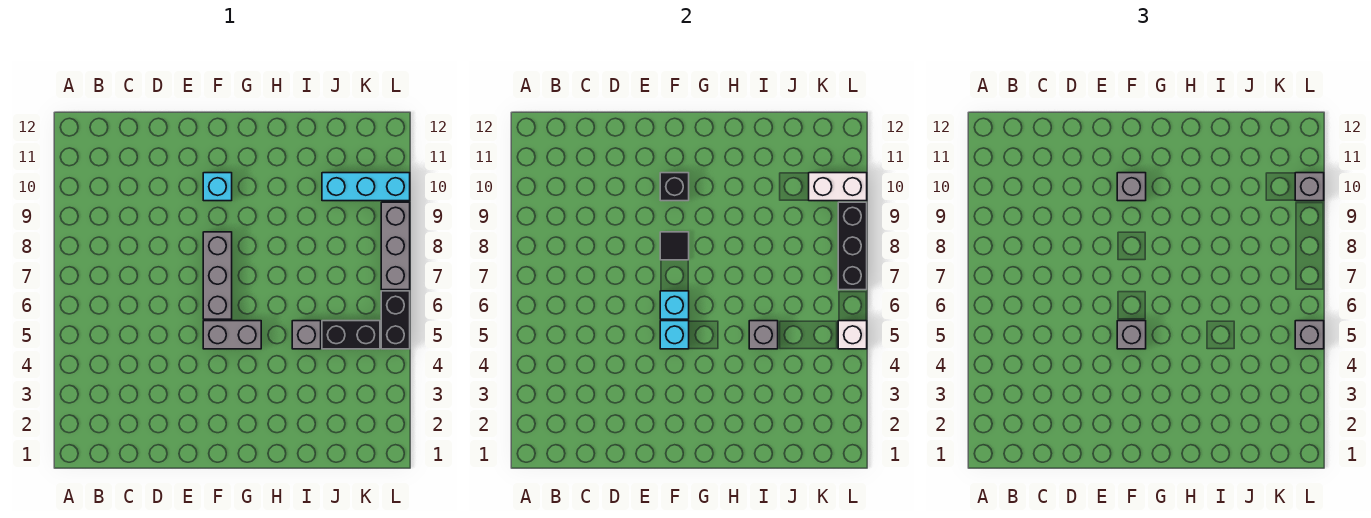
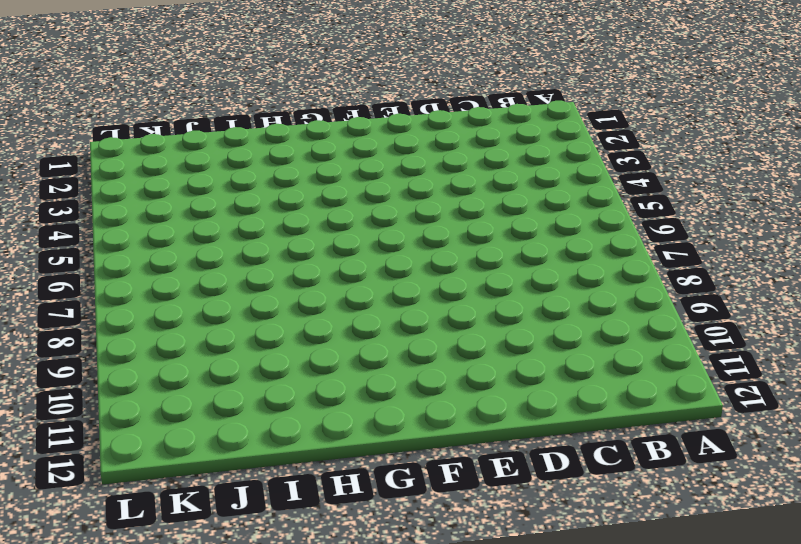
none -> grey brick F5:G5 level 1
none -> grey brick F6:F8 level 1
none -> cyan brick F10 level 1

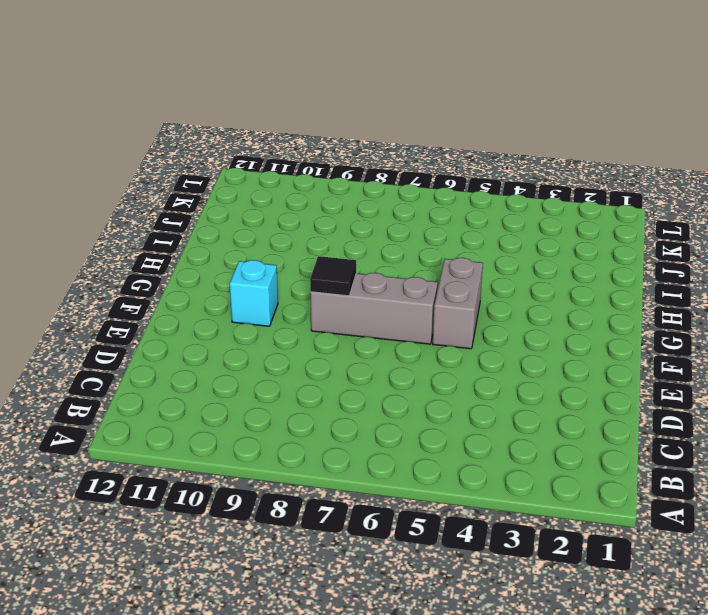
none -> grey brick I5 level 1
none -> black brick J5:K5 level 1
none -> cyan brick J10:L10 level 1

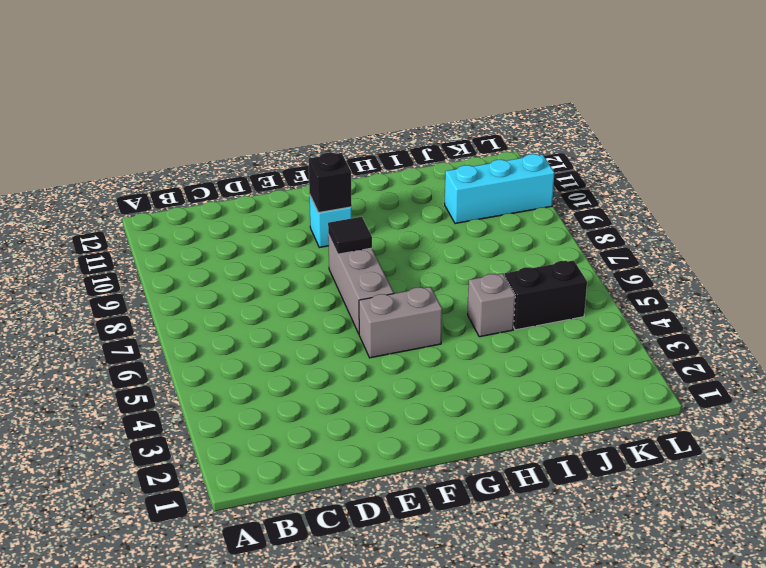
none -> black brick L5:L6 level 1
none -> grey brick L7:L9 level 1
none -> cyan brick F5 level 2

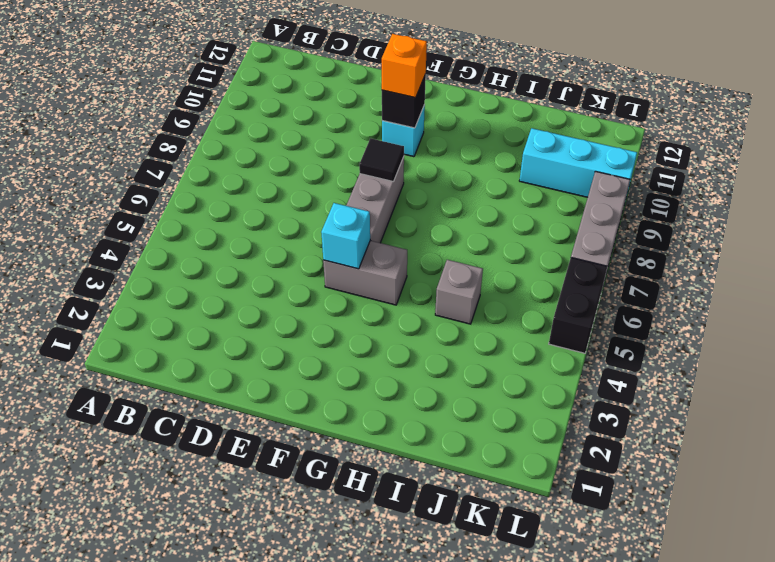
orange brick F10 level 3 -> grey brick F10 level 3
none -> black brick J5:K5 level 1
none -> cyan brick F6 level 2
none -> grey brick I5 level 2

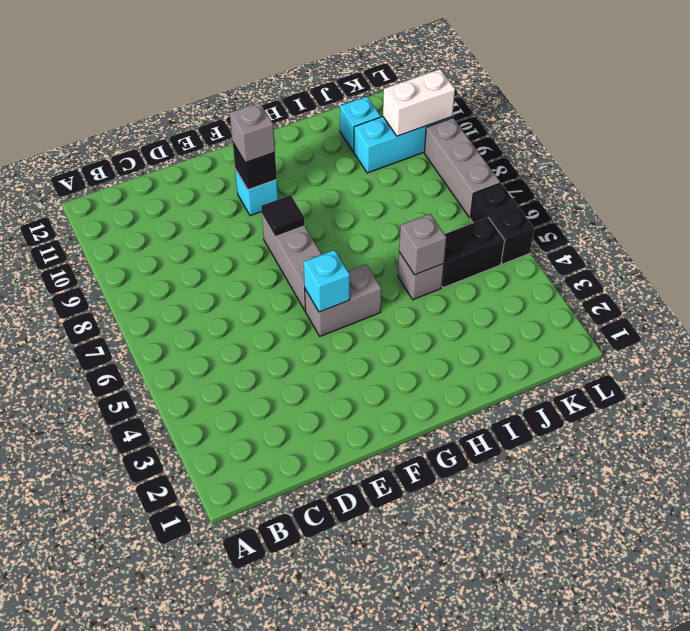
cyan brick J11 level 1 -> cyan brick F6 level 2
none -> white brick L5 level 2
none -> black brick L7:L9 level 2
none -> grey brick F5 level 3

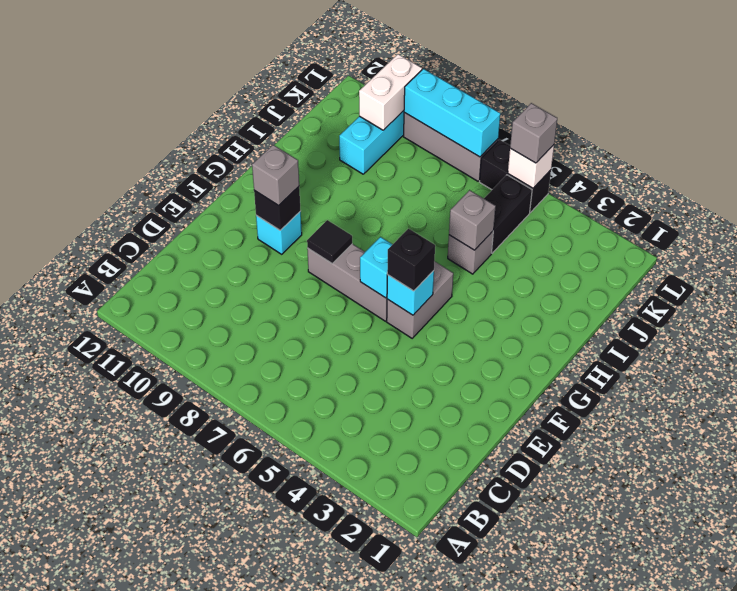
black brick F5 level 3 -> grey brick F5 level 3
cyan brick L7:L9 level 2 -> black brick L7:L9 level 2
none -> grey brick L10 level 3

